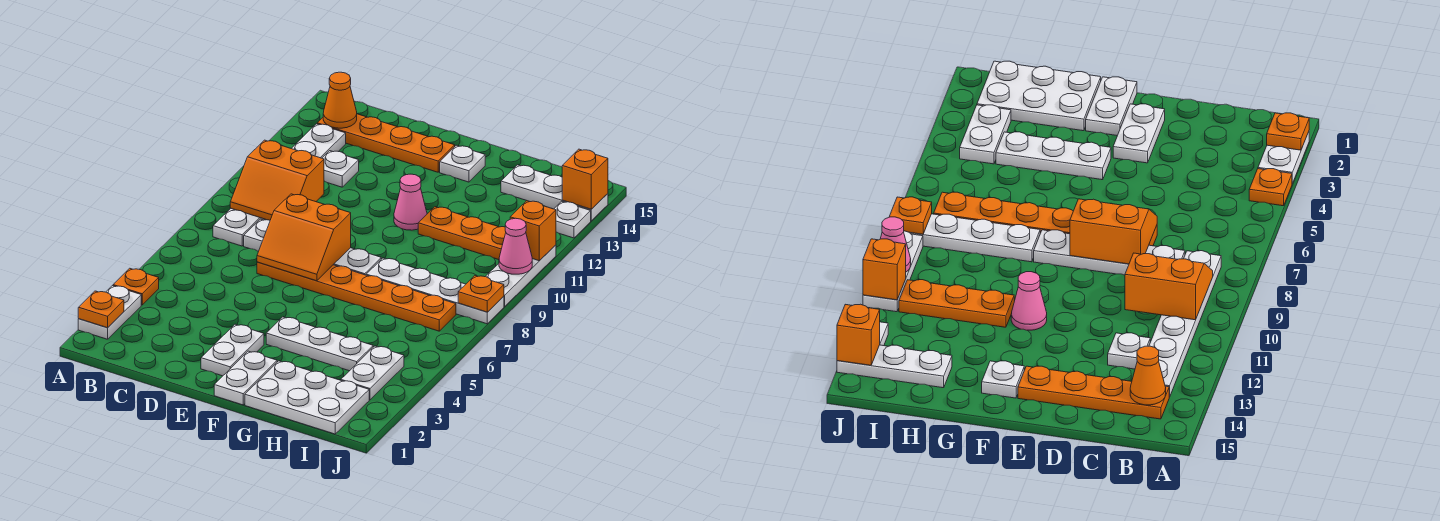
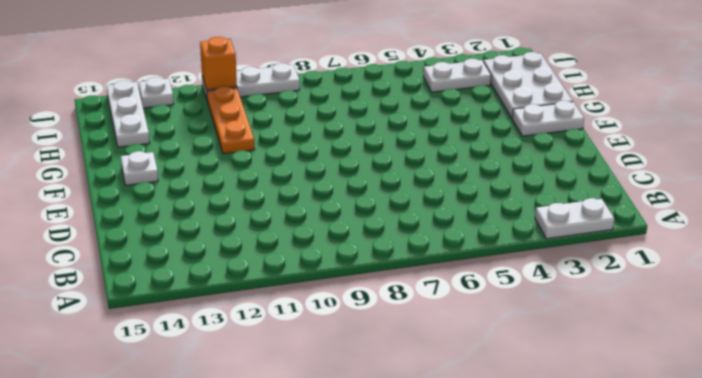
none -> orange plate A4 level 1
none -> white plate B8:B13 level 1
none -> orange plate B14:E14 level 1

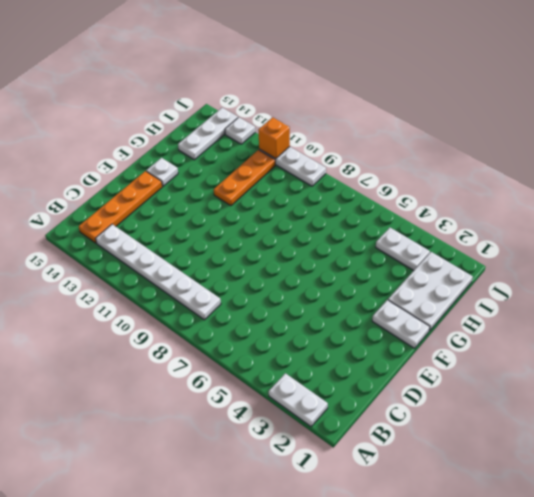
none -> orange plate A4 level 1
none -> white plate C8:F8 level 1
none -> white plate C12 level 1

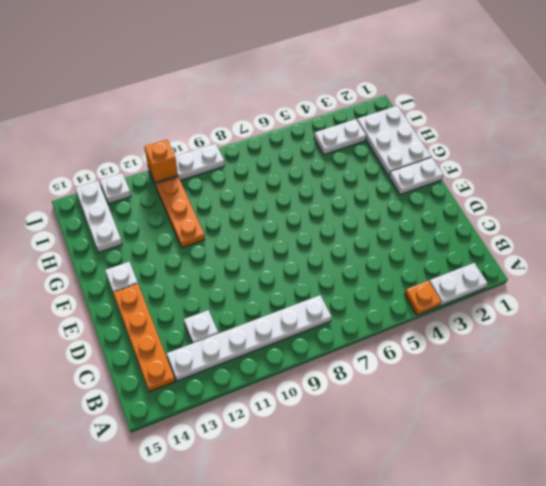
none -> white plate C8:F8 level 1
none -> orange plate D7:I7 level 1
none -> white plate E2:E3 level 1

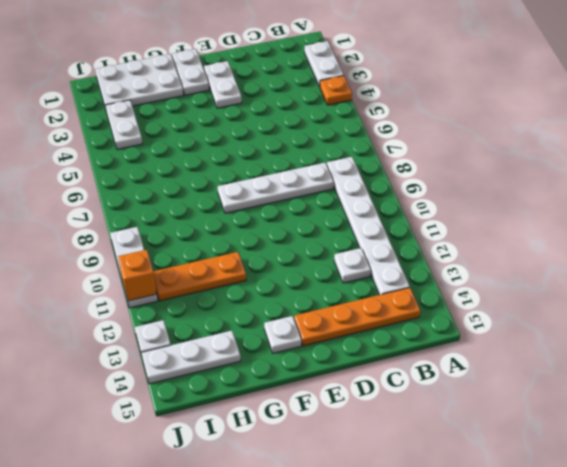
none -> orange plate D7:I7 level 1
none -> white plate F4:H4 level 1
none -> pink cone F11 level 1

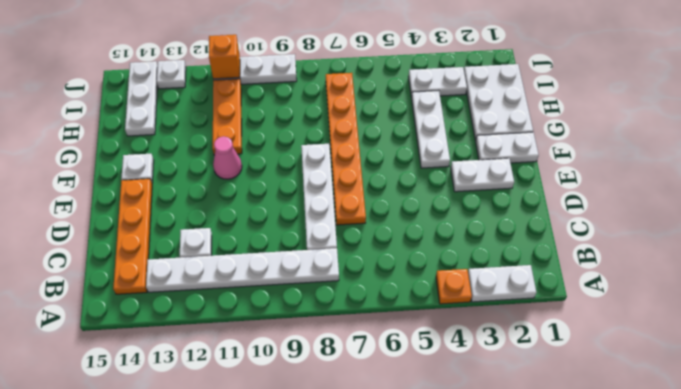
none -> white plate G8:J8 level 1
none -> orange plate A2 level 2
none -> orange slope B9:C10 level 2 top 10

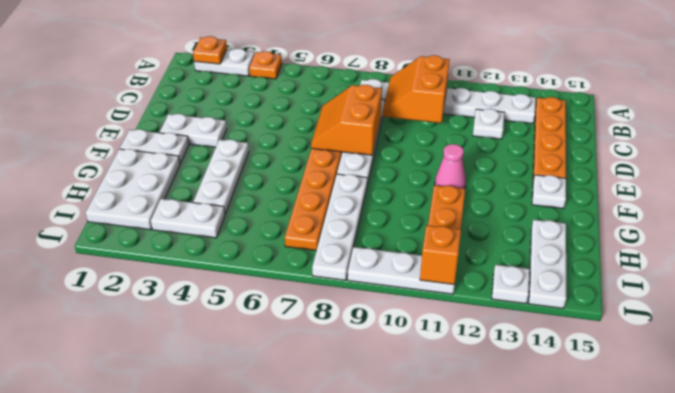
none -> orange cone B14 level 2
none -> orange plate J8 level 2
none -> pink cone J10 level 2

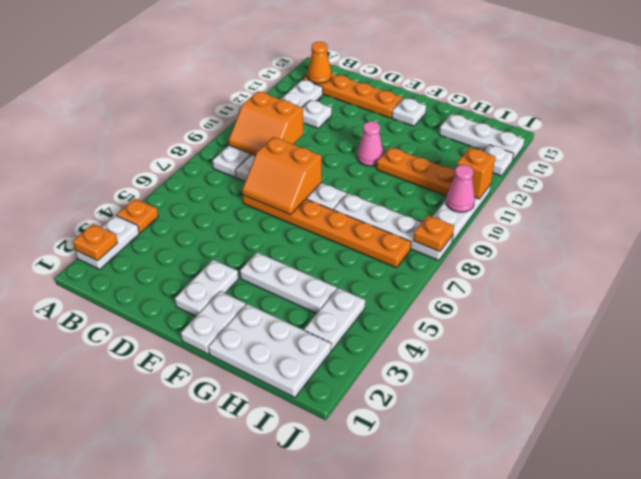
none -> orange brick J14 level 2

